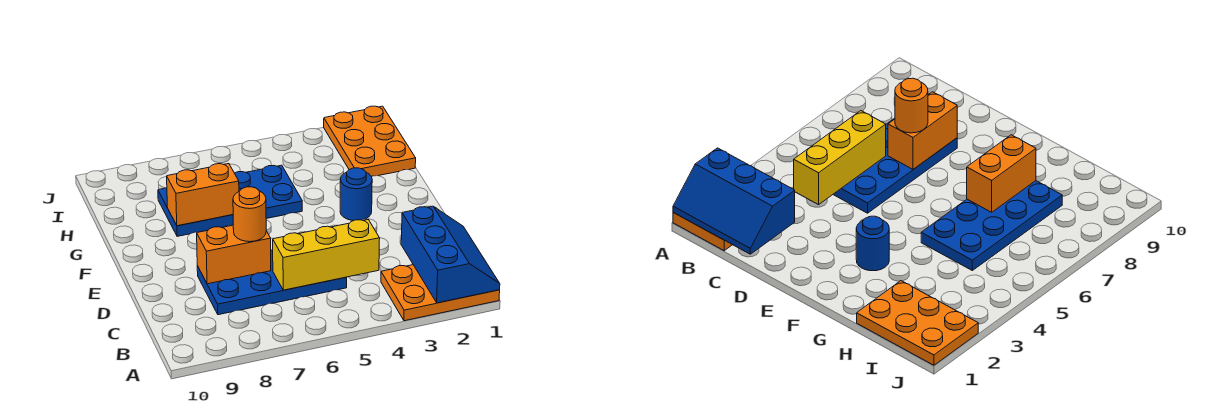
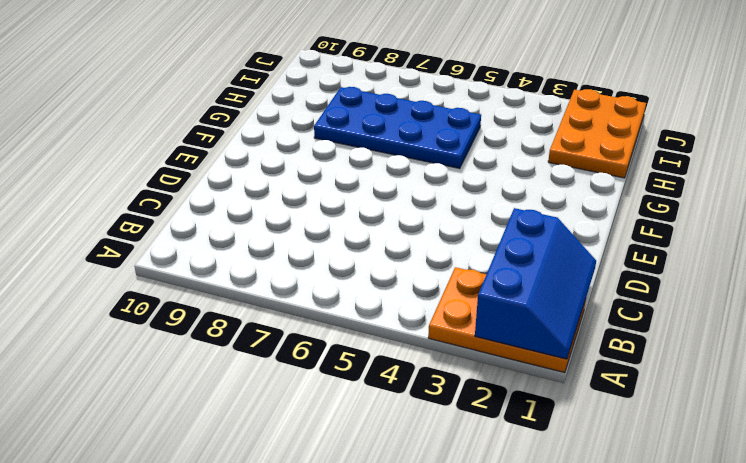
none -> blue plate C5:D8 level 1
none -> blue round brick F3 level 1

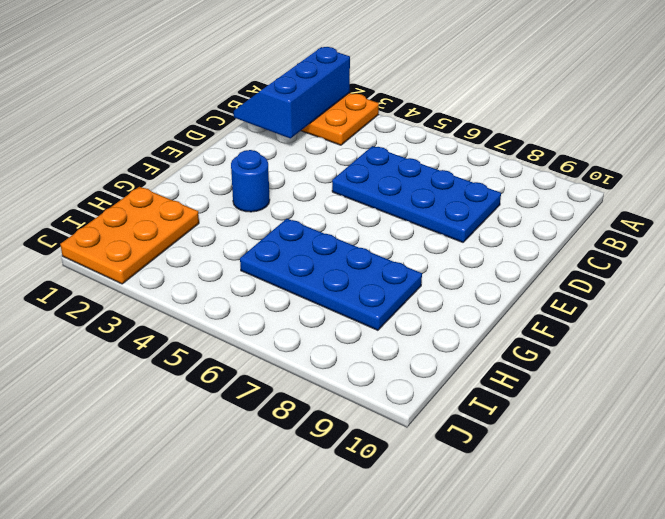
none -> yellow brick C4:C6 level 2
none -> orange brick D7:D8 level 2

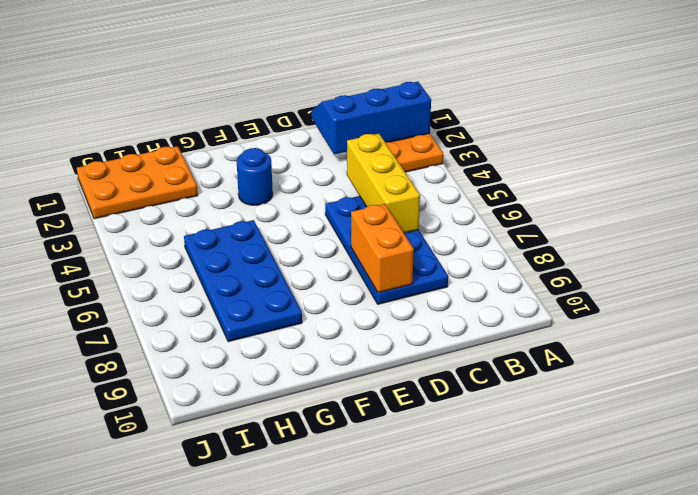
none -> orange brick G7:G8 level 2
none -> orange round brick D7 level 3

